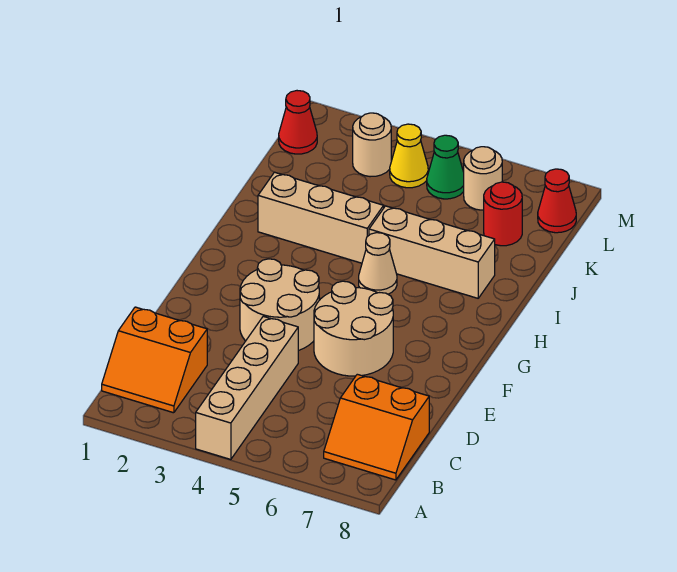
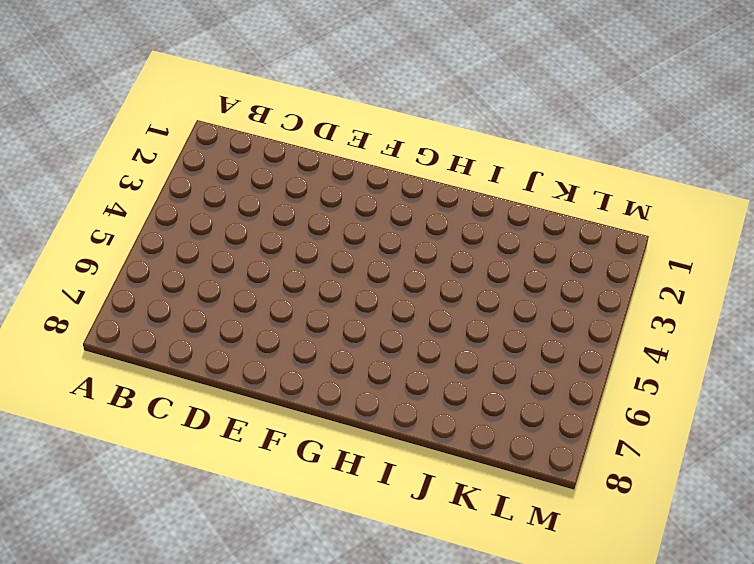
none -> tan brick A4:D4 level 1
none -> orange slope B1:C2 level 1 top C
none -> orange slope B7:C8 level 1 top C

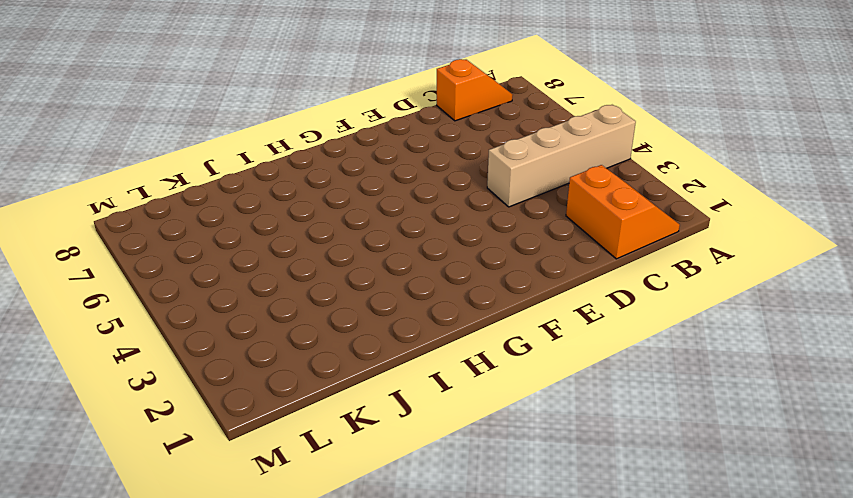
orange slope B8:C8 level 1 top C -> orange slope B7:C8 level 1 top C
none -> tan round brick E3:F4 level 1
none -> tan round brick E5:F6 level 1
none -> tan cone H5 level 1

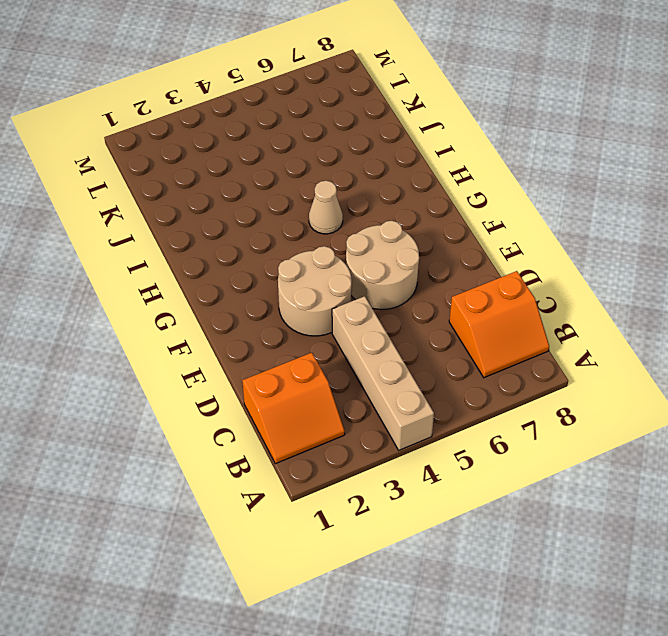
none -> tan brick I2:I4 level 1
none -> tan brick I5:I7 level 1
none -> red round brick K7 level 1

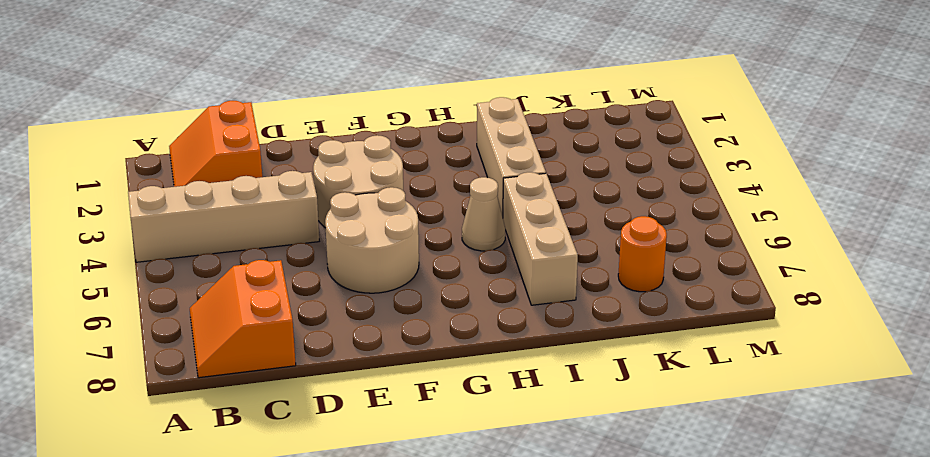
orange round brick K7 level 1 -> red round brick K7 level 1
none -> red cone L1 level 1
none -> tan round brick L3 level 1
none -> yellow cone L4 level 1

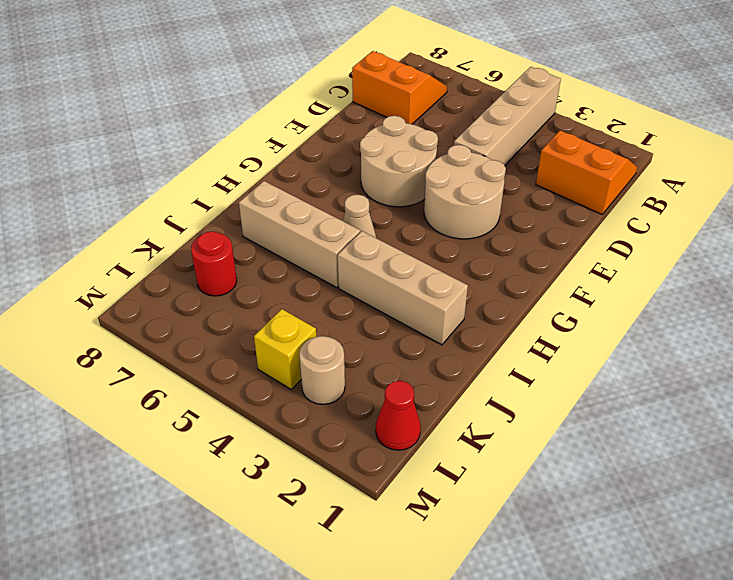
yellow brick L4 level 1 -> yellow cone L4 level 1
none -> green cone L5 level 1
none -> tan round brick L6 level 1
none -> red cone L8 level 1

